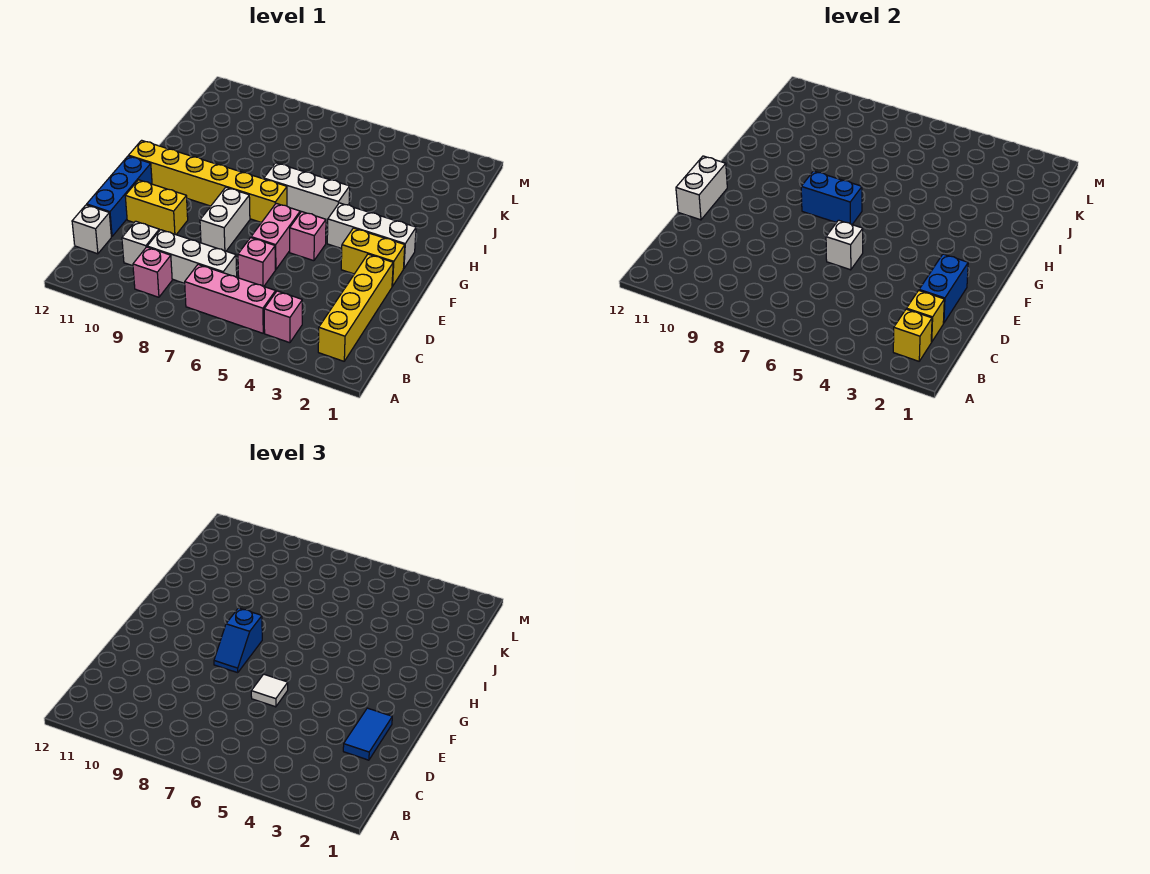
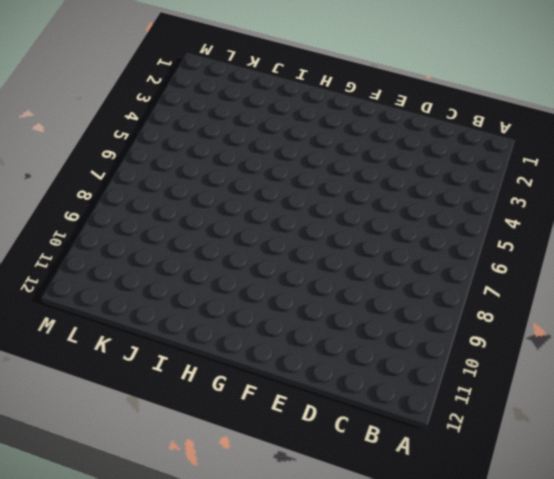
none -> yellow brick B2:E2 level 1
none -> pink brick B4 level 1
none -> pink brick B5:B7 level 1

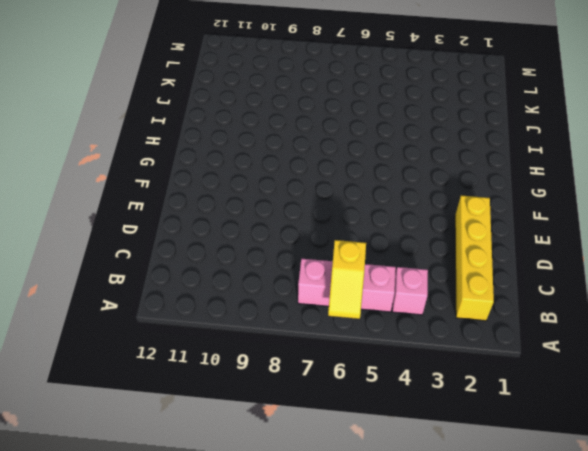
yellow slope A6:B6 level 2 top B -> none
none -> pink brick B9 level 1
none -> white brick C7:C9 level 1
none -> white brick C10 level 1

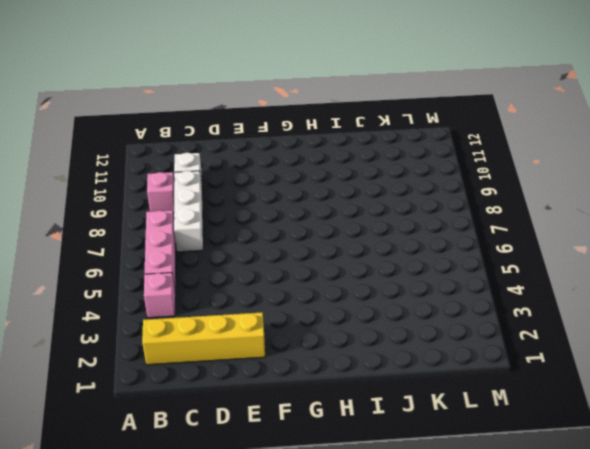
none -> white brick C12 level 1
none -> pink brick D6 level 1
none -> blue brick D12:F12 level 1

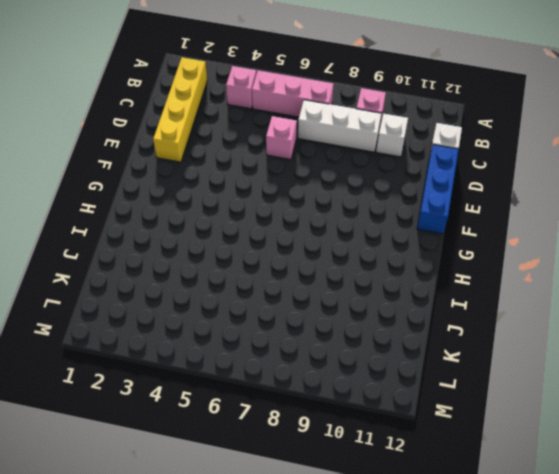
none -> pink brick E6:F6 level 1
none -> white brick E8:F8 level 1
none -> yellow brick E10:E11 level 1

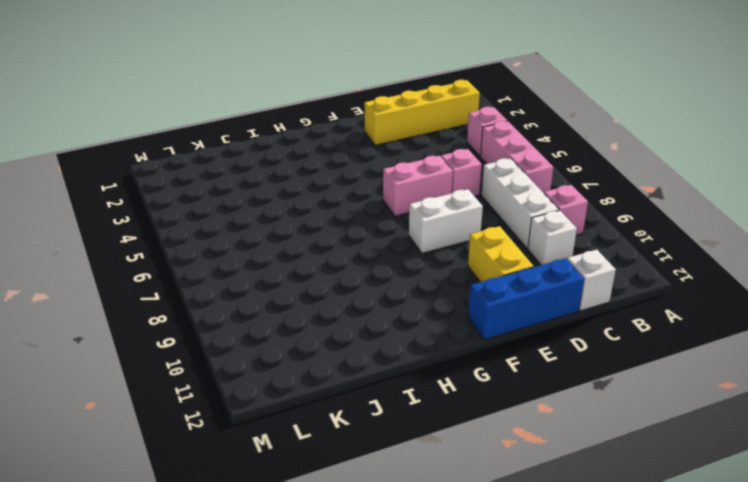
none -> yellow brick F2:F3 level 1
none -> pink brick F5 level 1
none -> white brick G2:G4 level 1

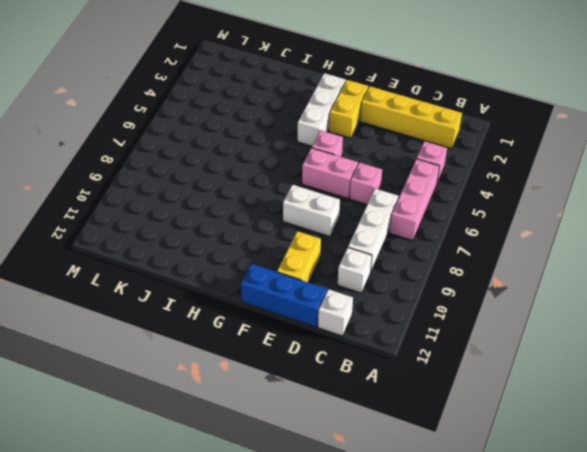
none -> pink brick B9 level 1
none -> yellow brick G7:G12 level 1
none -> white brick H5:H7 level 1

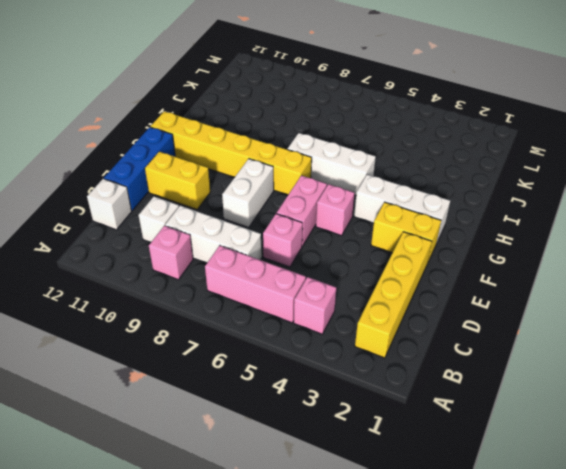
none -> yellow brick B2 level 2
none -> yellow brick C2 level 2
none -> blue brick D2:E2 level 2

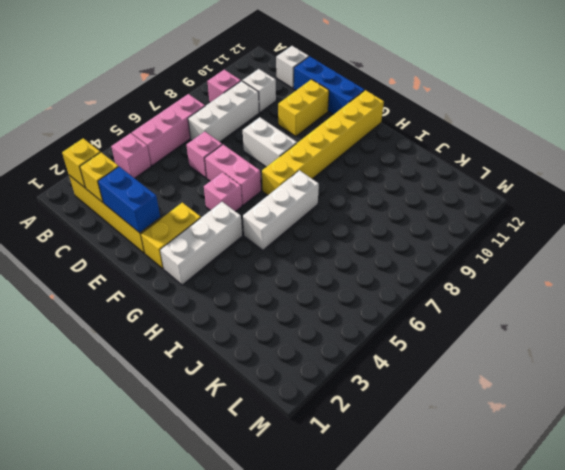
none -> white brick E6 level 2
none -> white brick E12:F12 level 2
none -> blue brick G7:G8 level 2

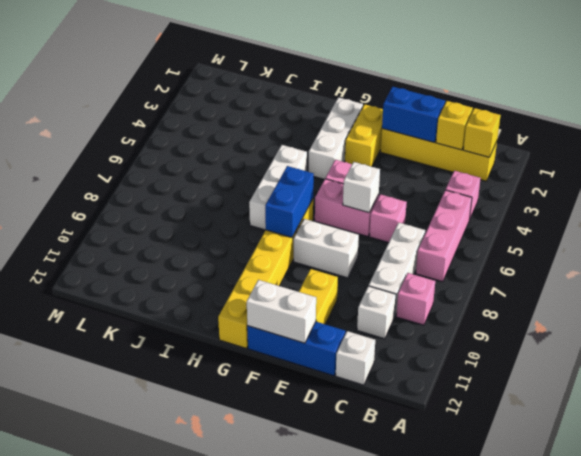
none -> blue tile D2:E2 level 3
none -> white tile E6 level 3
none -> blue slope F8:G8 level 3 top G

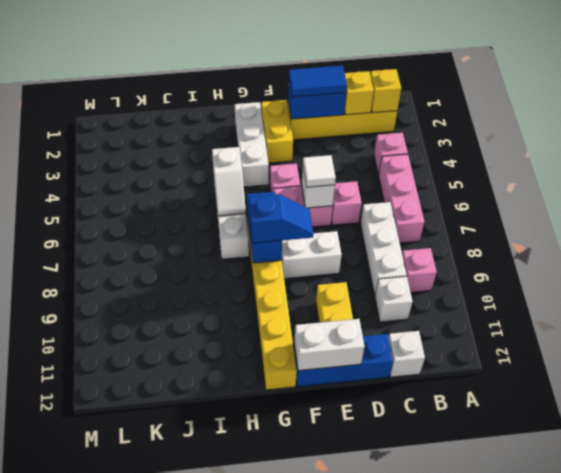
white slope H5:H6 level 2 top 5 -> none

